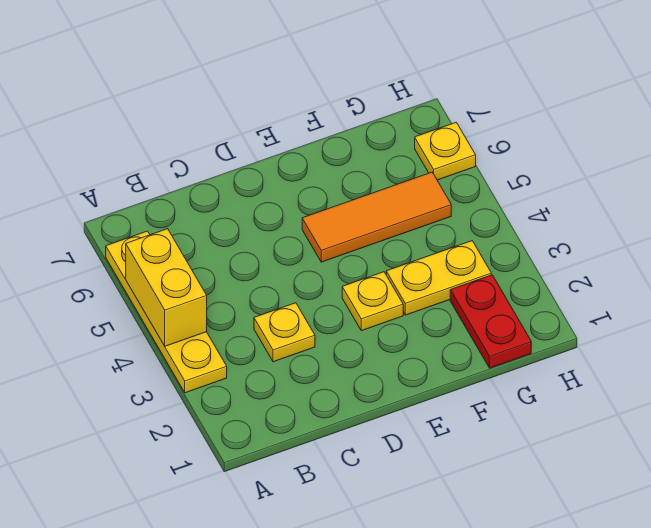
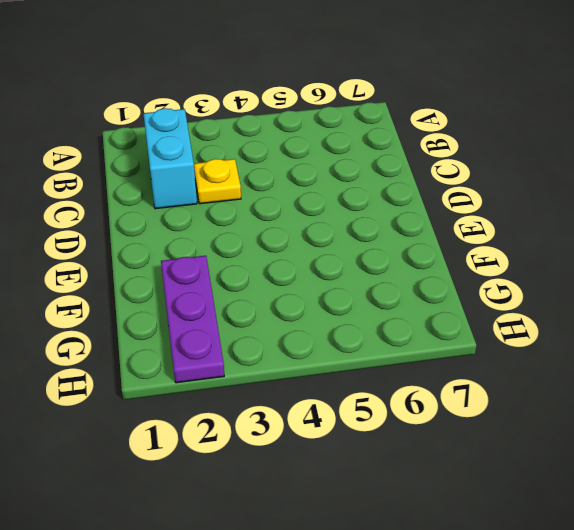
cyan brick B2:C2 level 1 -> none
purple plate F2:H2 level 1 -> red plate G1:G2 level 1
none -> yellow plate A3:A6 level 1
none -> yellow plate E3 level 1

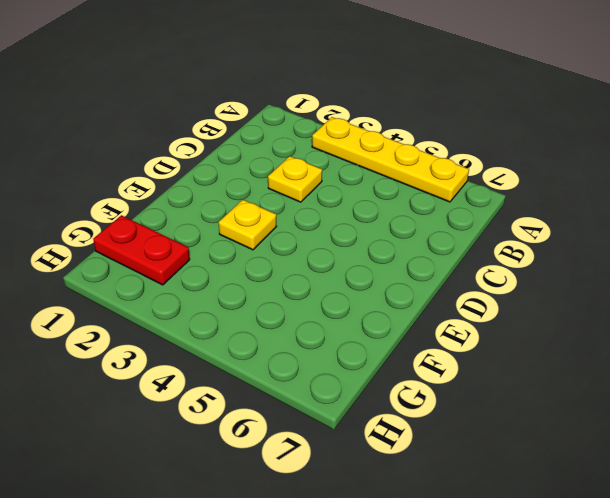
none -> orange tile E5:G5 level 1
none -> yellow plate F3:G3 level 1

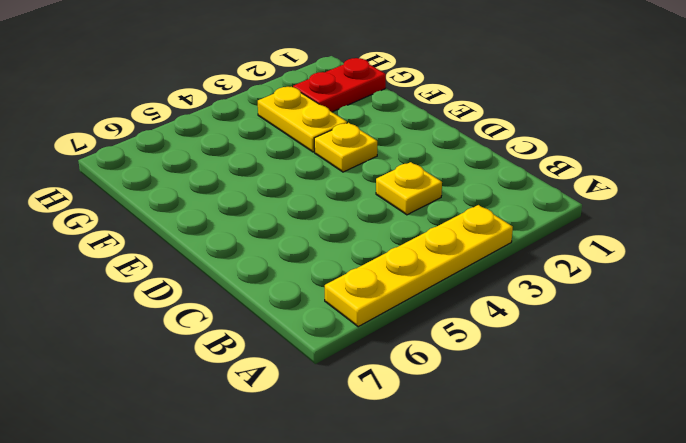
none -> orange tile E5:G5 level 1
none -> yellow plate H6 level 1

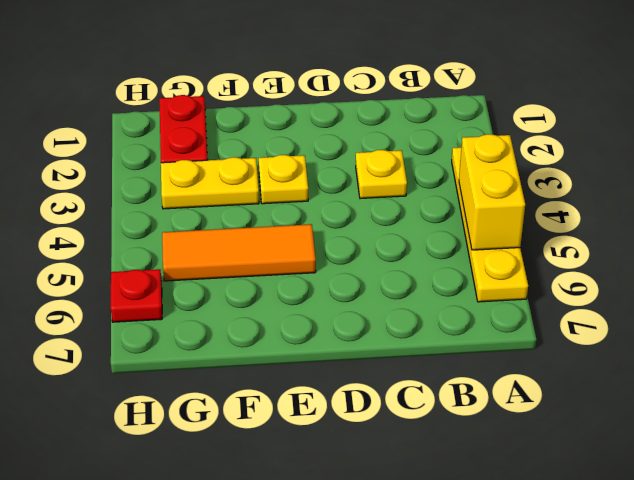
red plate H6 level 1 -> yellow plate H6 level 1

